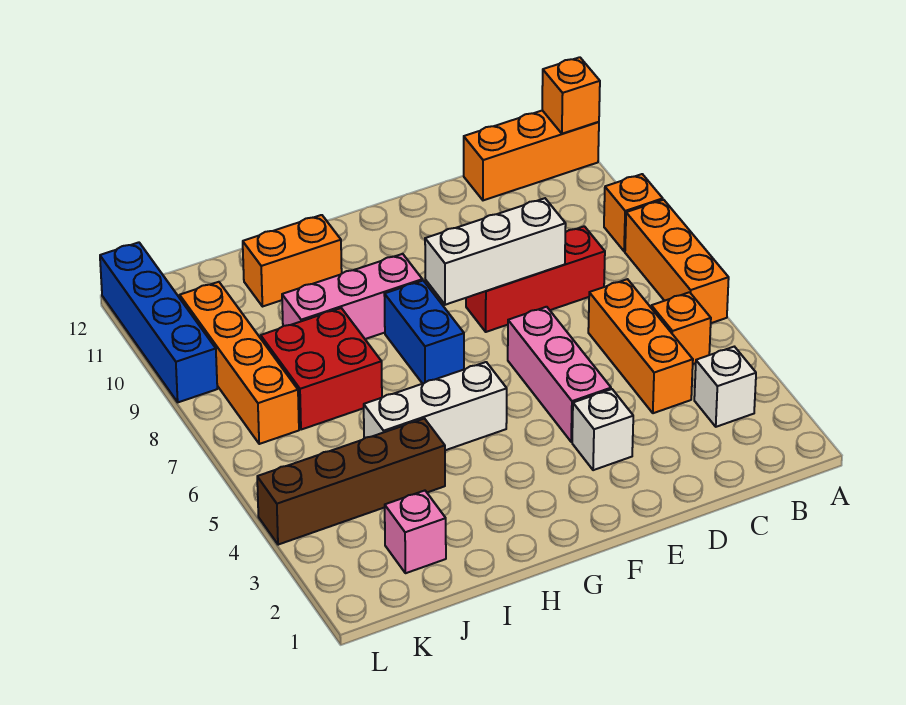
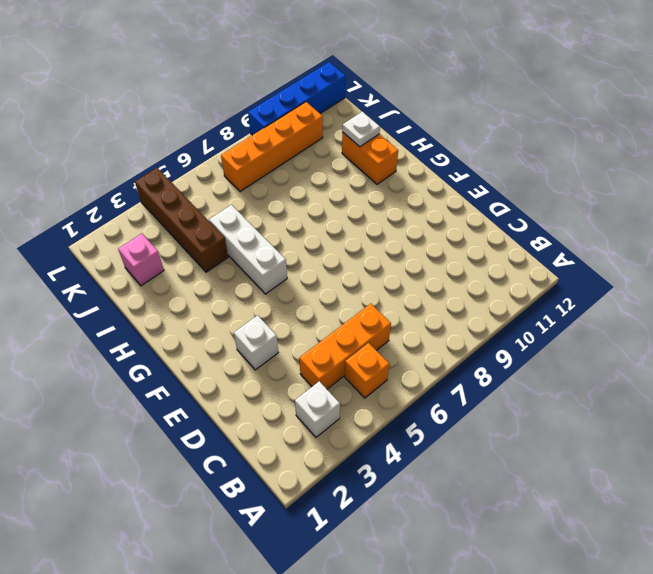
white plate I11 level 2 -> none
none -> orange brick A6:A8 level 1
none -> orange brick A9 level 1
none -> orange brick A12:C12 level 1

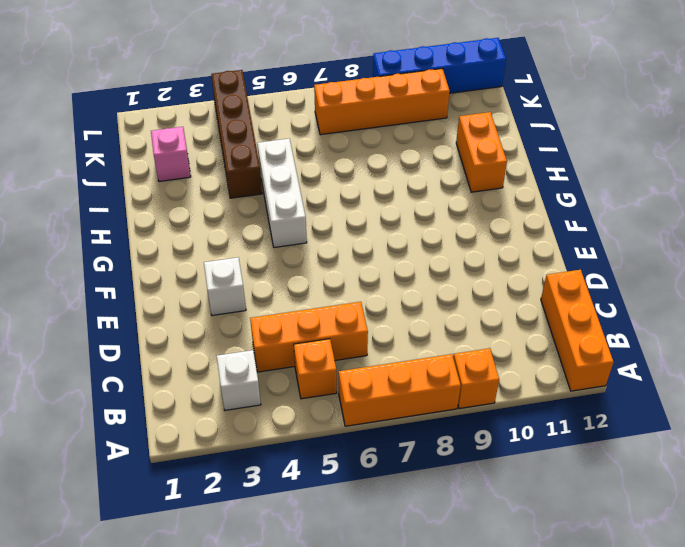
none -> red brick C8:E8 level 1
none -> pink brick E4:E6 level 1
none -> blue brick G7:G8 level 1

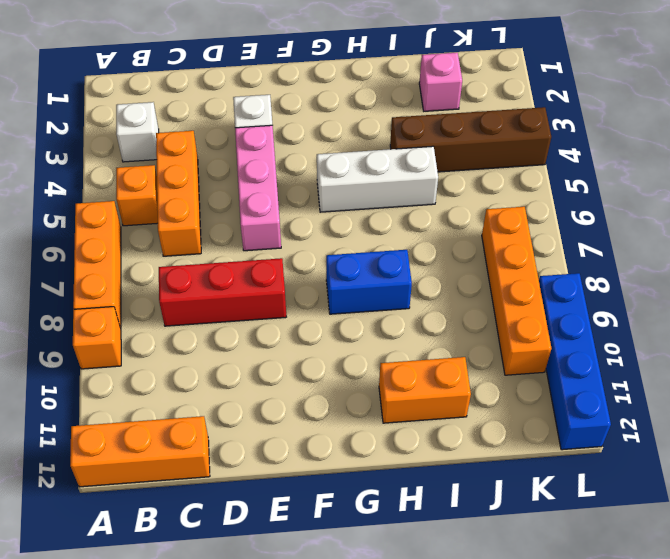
blue brick G8:H8 level 1 -> blue brick G7:G8 level 1
none -> pink brick G9:I9 level 1
none -> red brick I7:J8 level 1
none -> orange brick A12 level 2

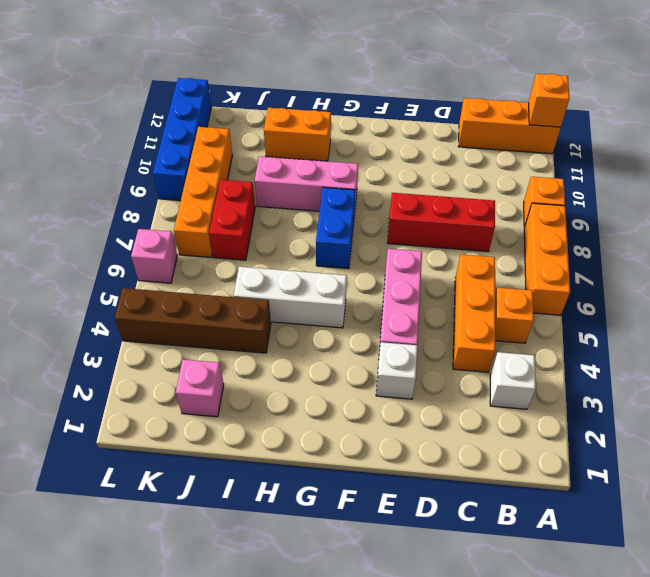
red brick J7:J8 level 1 -> red brick I7:J8 level 1
pink brick L6 level 1 -> none
none -> white brick D8:F8 level 2

